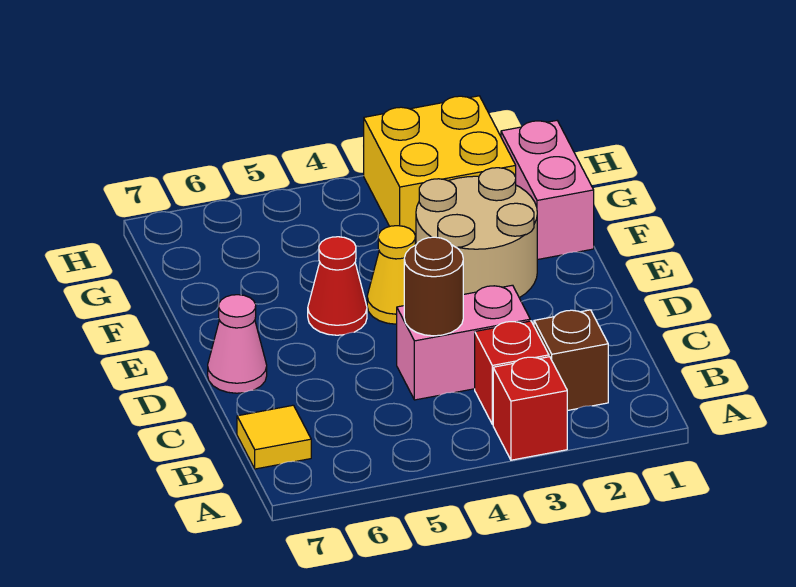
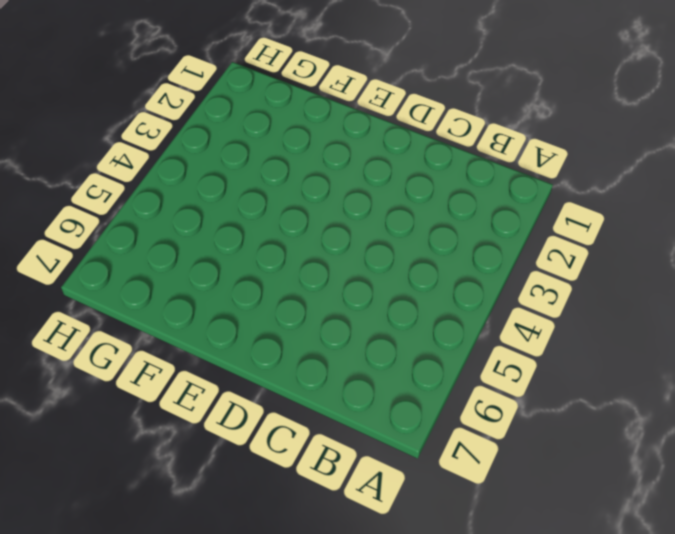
none -> red brick A3 level 1
none -> brown brick B2 level 1
none -> red brick B3 level 1

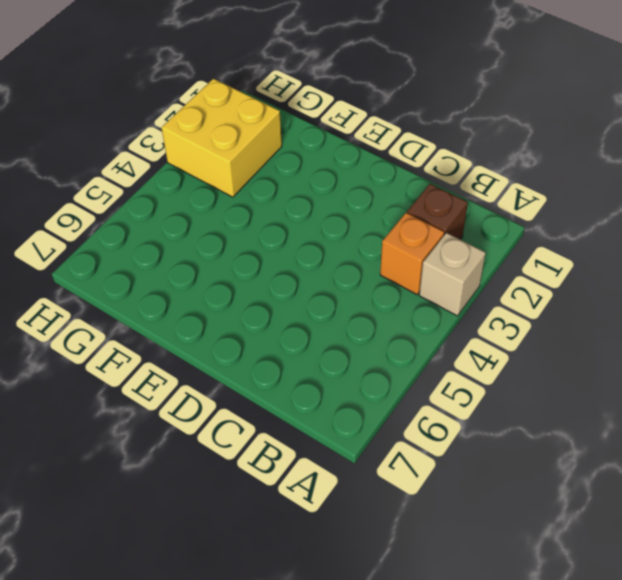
tan brick A3 level 1 -> red brick A3 level 1
orange brick B3 level 1 -> red brick B3 level 1
none -> yellow tile B7 level 1
none -> pink brick C3:C4 level 1
none -> pink cone D7 level 1

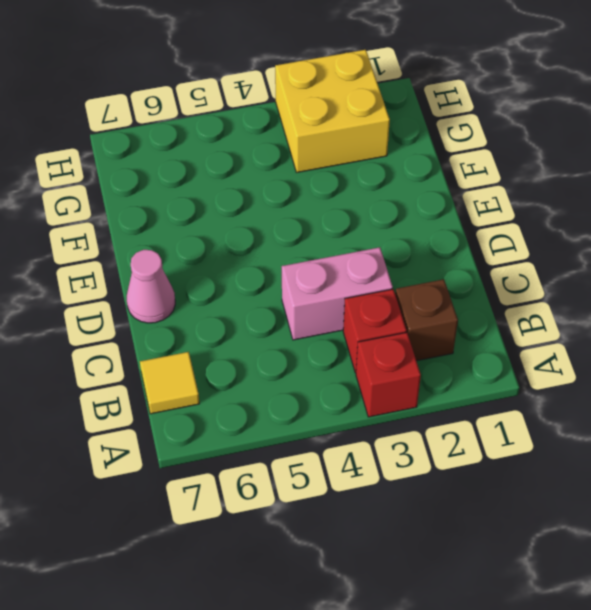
none -> tan round brick E2:F3 level 1
none -> yellow cone E4 level 1
none -> red cone E5 level 1

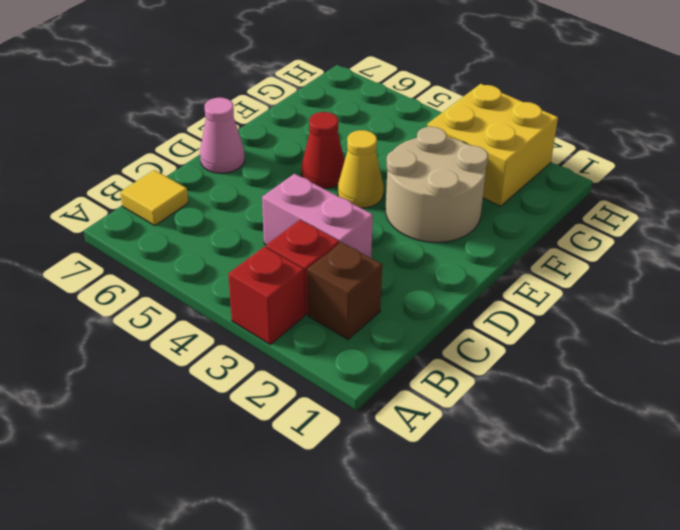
none -> pink brick F1:G1 level 1
none -> brown round brick C4 level 2

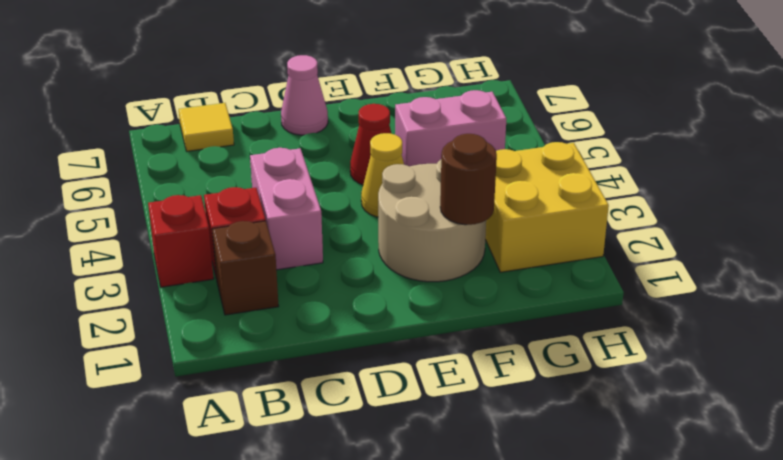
brown round brick F2 level 2 -> brown round brick C4 level 2
pink brick F5:G5 level 1 -> pink brick F1:G1 level 1

